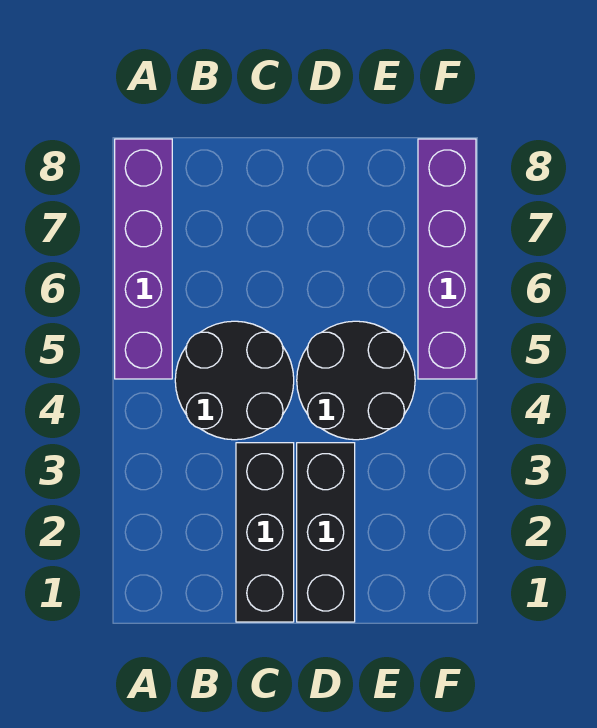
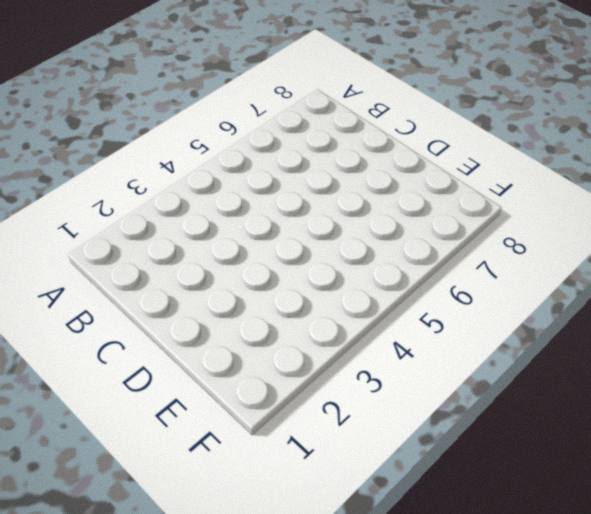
none -> purple brick A5:A8 level 1
none -> black round brick B4:C5 level 1

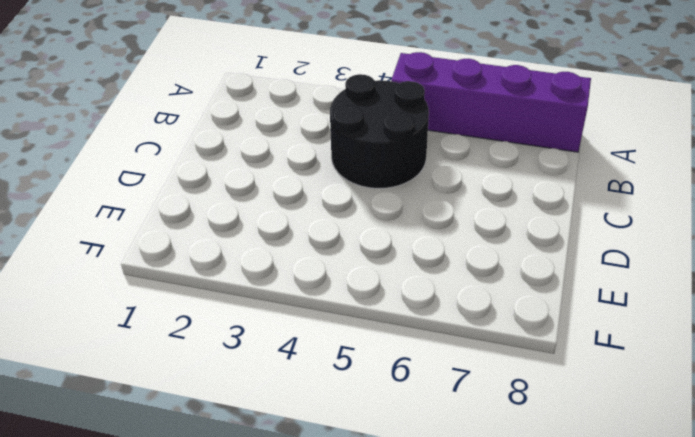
none -> black brick C1:C3 level 1
none -> black brick D1:D3 level 1

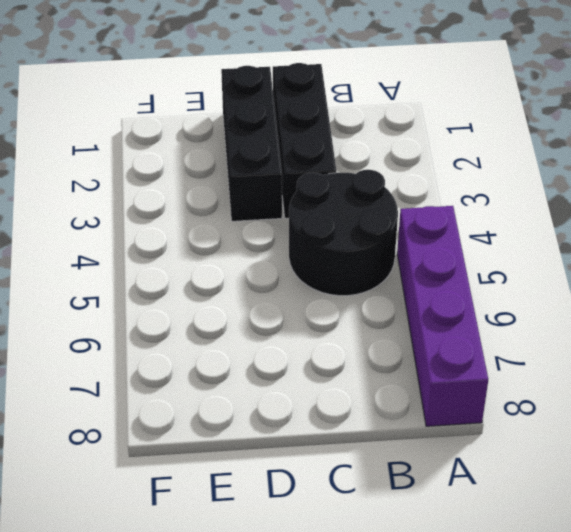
none -> black round brick D4:E5 level 1
none -> purple brick F5:F8 level 1

